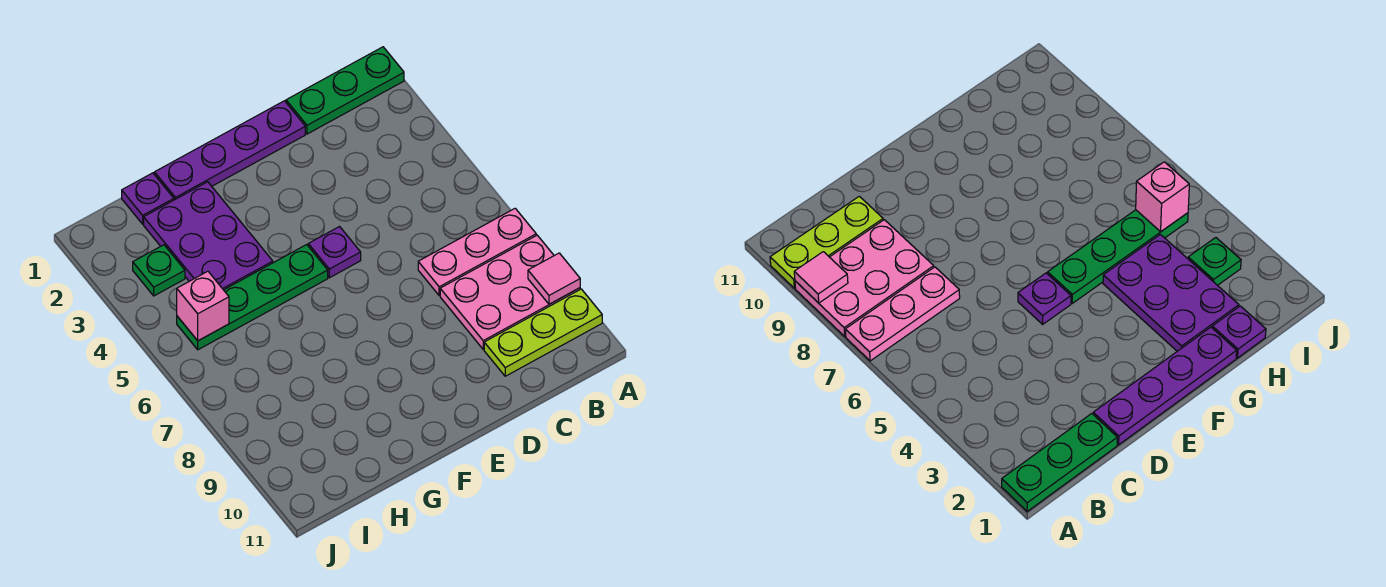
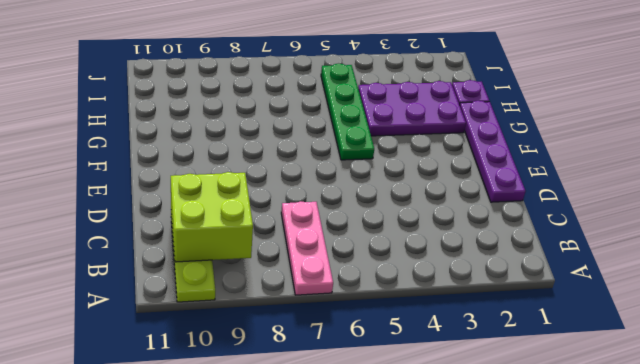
lime brick B9:C10 level 2 -> none
none -> green plate A1:C1 level 1
none -> pink plate A8:C9 level 1
none -> purple plate E5 level 1

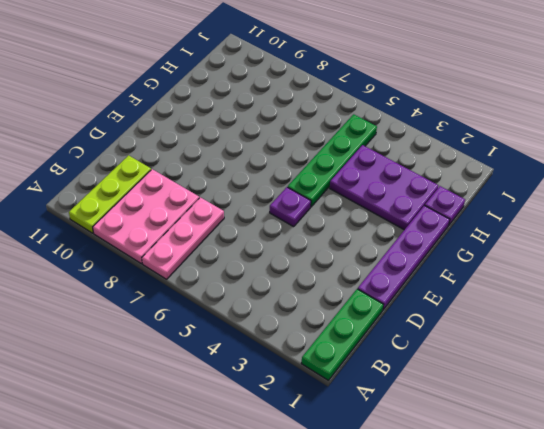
none -> green plate I3 level 1
none -> pink tile A9 level 2
none -> pink brick I5 level 2

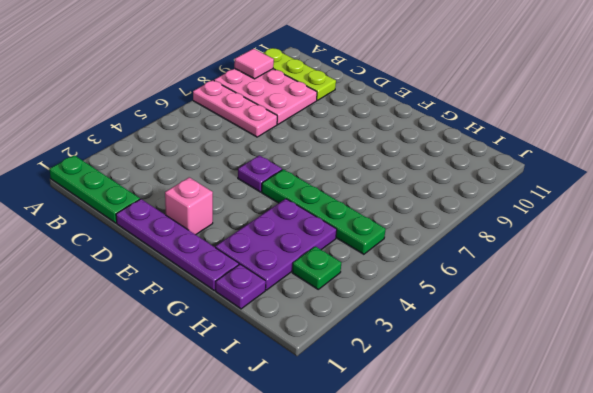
pink brick E2 level 1 -> pink brick I5 level 2

